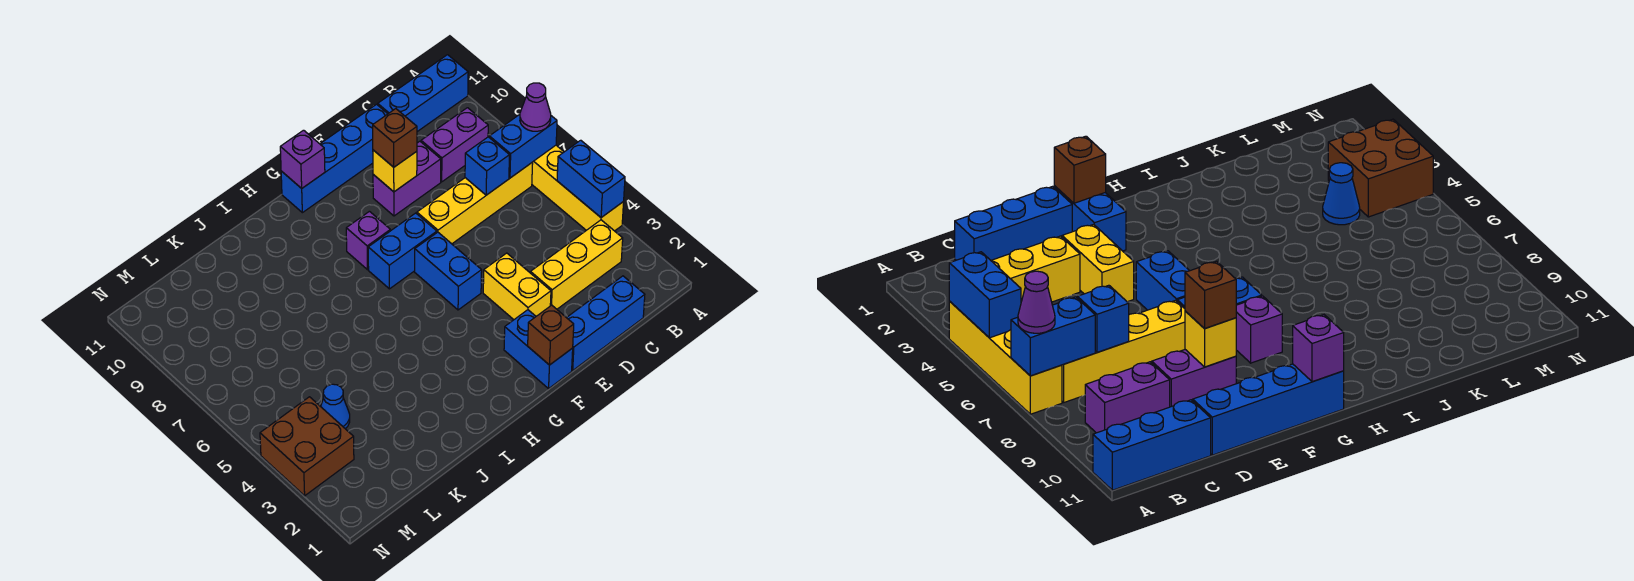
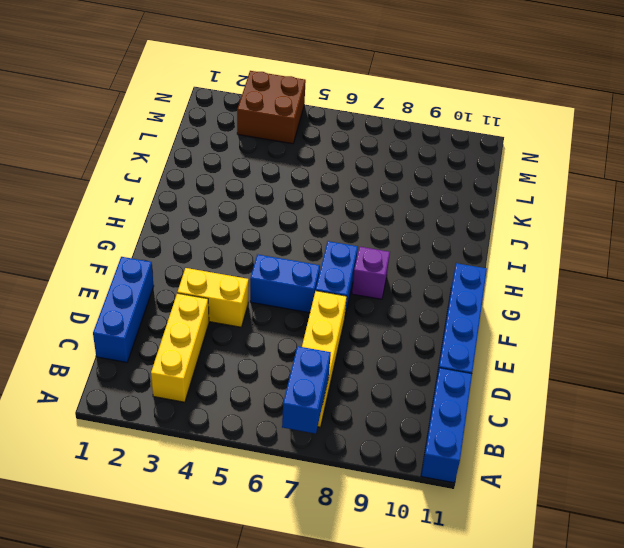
none -> yellow brick A4:A7 level 1
none -> purple brick B9:C9 level 1
none -> purple brick D9:E9 level 1

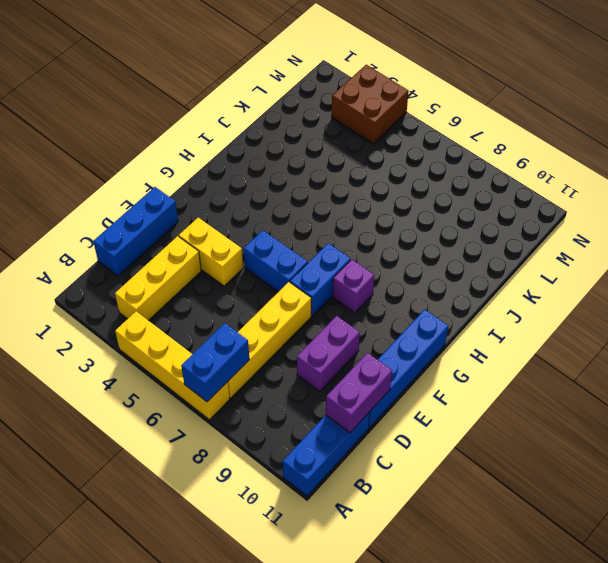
purple brick C11:D11 level 2 -> purple brick B9:C9 level 1
none -> blue brick F1:F2 level 1
none -> blue cone L4 level 1
none -> blue brick A4:A5 level 2

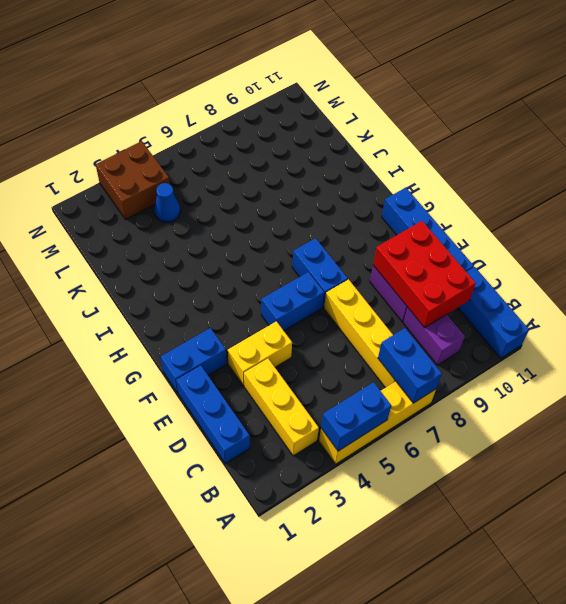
red brick C9:E10 level 2 -> yellow brick E9 level 2
none -> purple brick G8 level 1
none -> blue brick C7 level 2
none -> brown brick F1 level 2

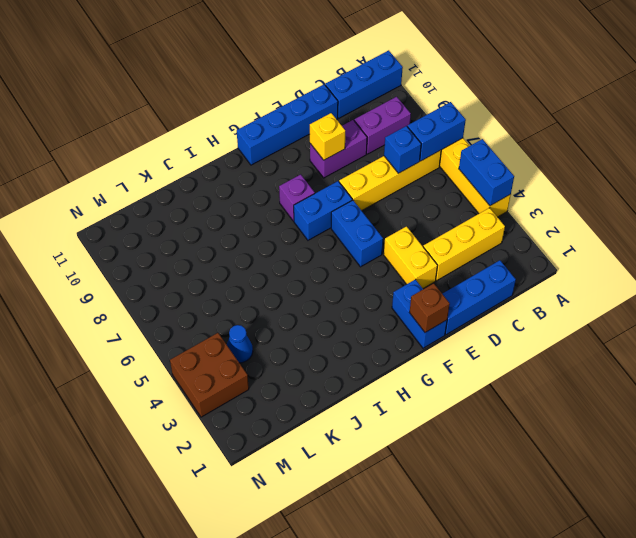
none -> purple brick G11 level 2
none -> purple cone A7 level 3
none -> brown brick E9 level 3

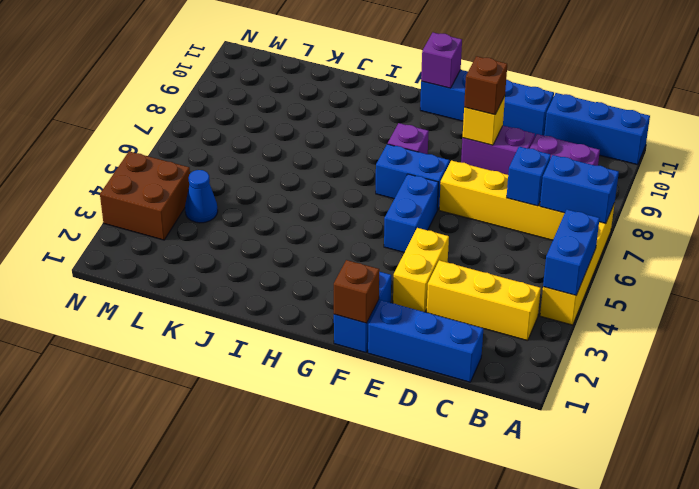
none -> purple cone A7 level 3

